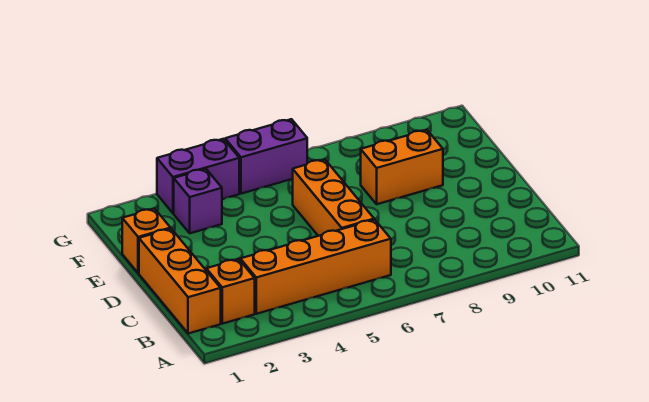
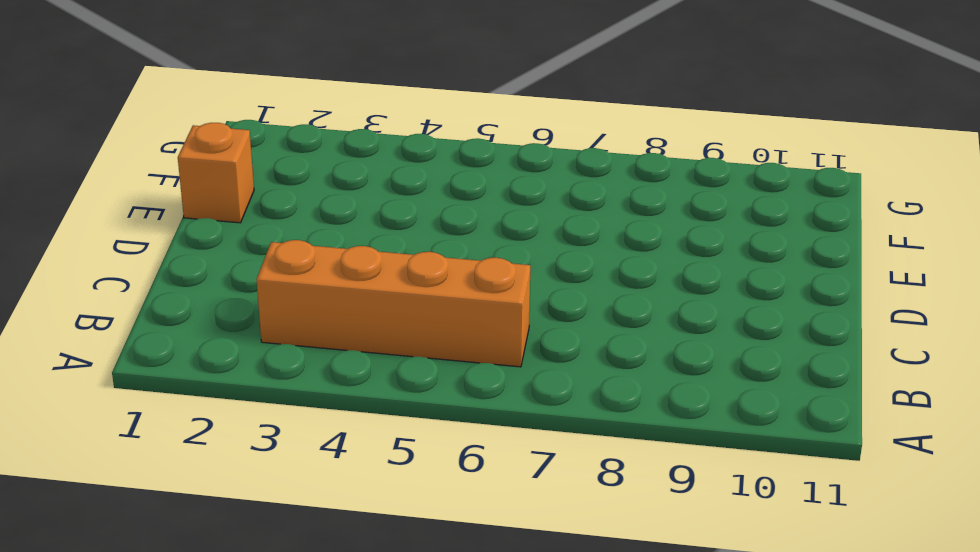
none -> orange brick B1:D1 level 1
none -> orange brick B2 level 1

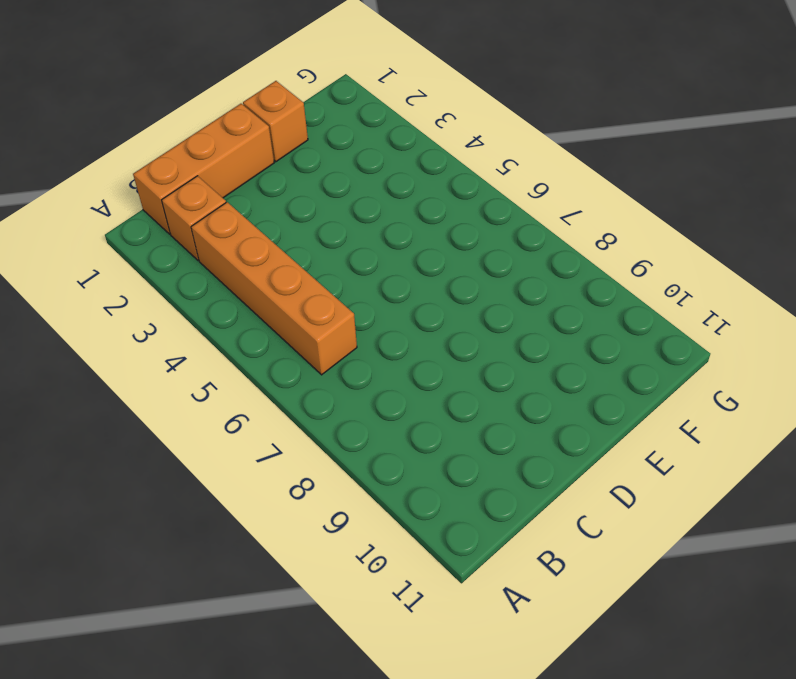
none -> orange brick C6:E6 level 1
none -> orange brick E8:E9 level 1

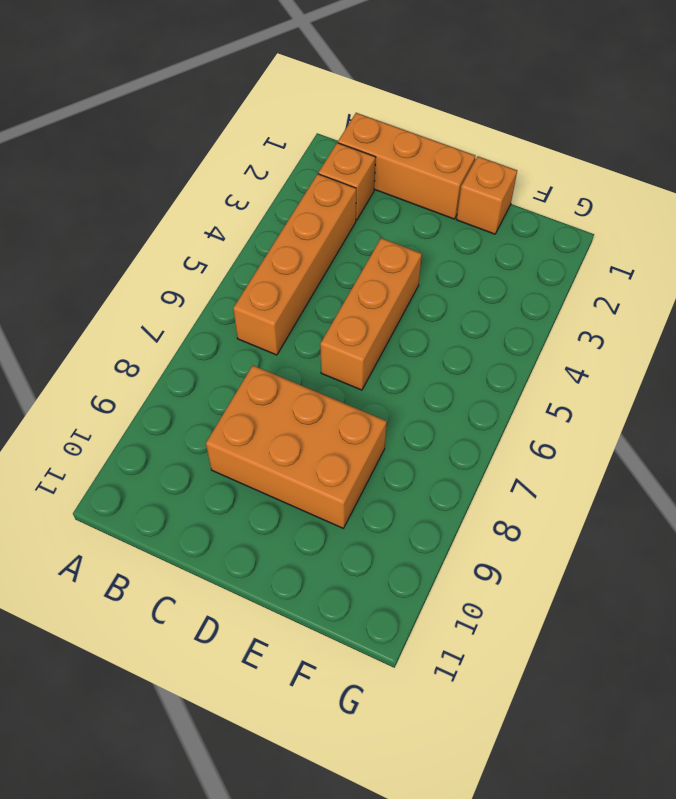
orange brick C8:E9 level 1 -> orange brick E8:E9 level 1
orange brick D4:D6 level 1 -> orange brick C6:E6 level 1
none -> purple brick F3 level 1
none -> purple brick G3:G4 level 1

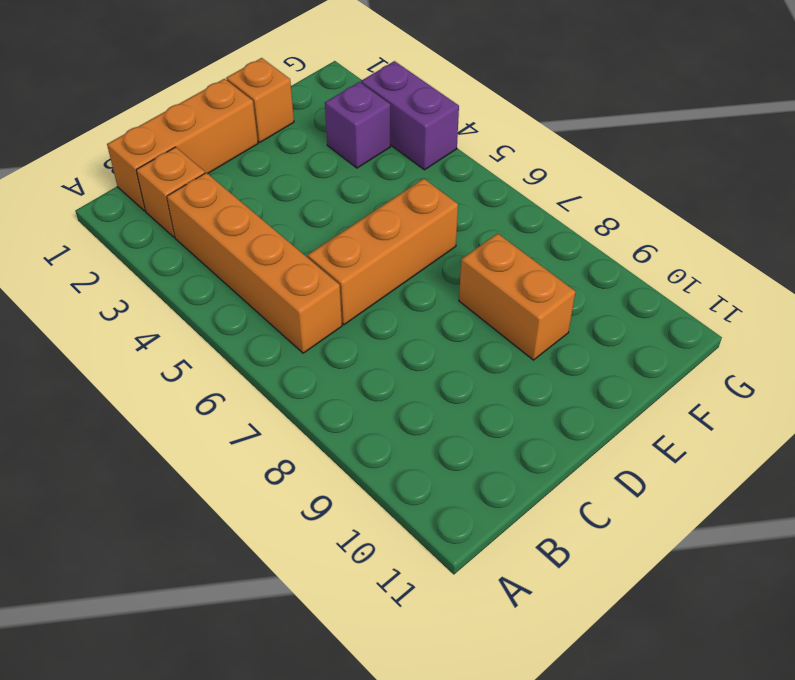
none -> purple brick G5:G6 level 1

